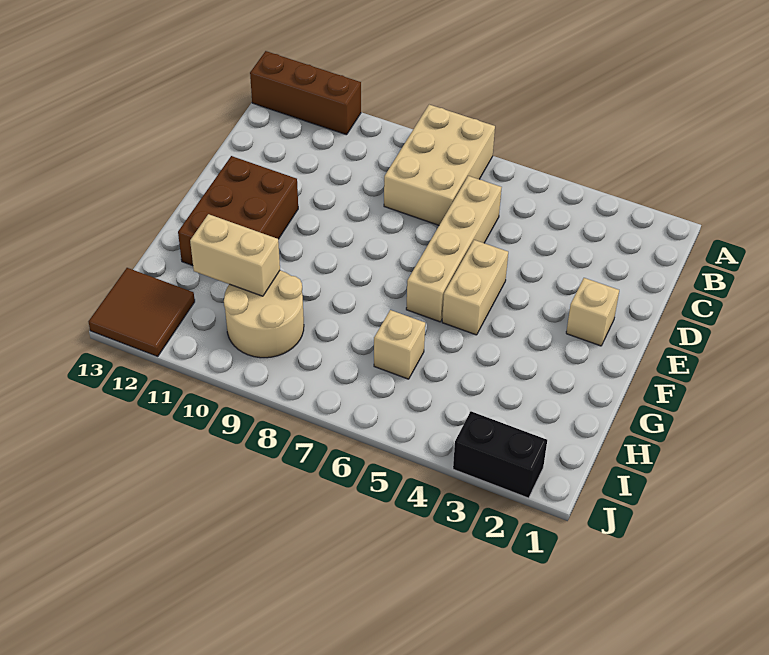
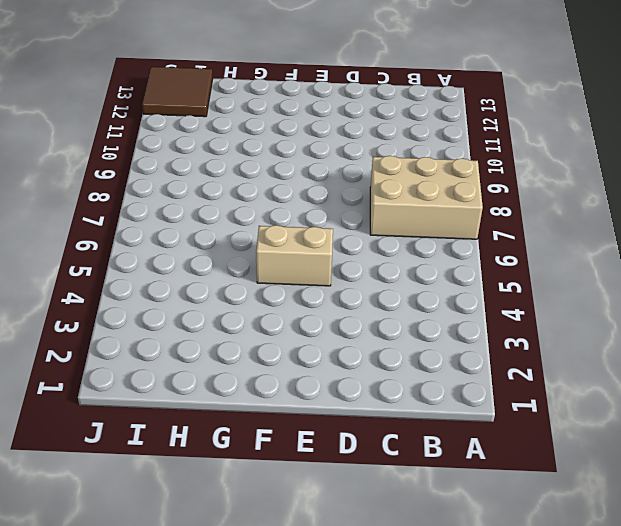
none -> brown brick A11:A13 level 1
none -> tan brick C6:F6 level 1

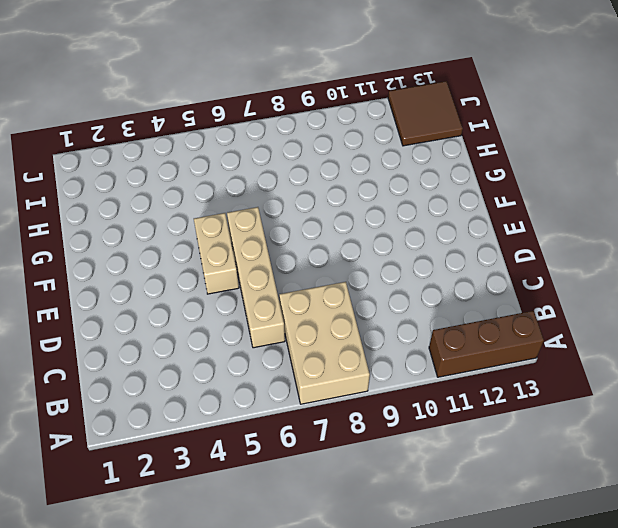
none -> tan brick E2 level 1
none -> brown brick E11:G12 level 1

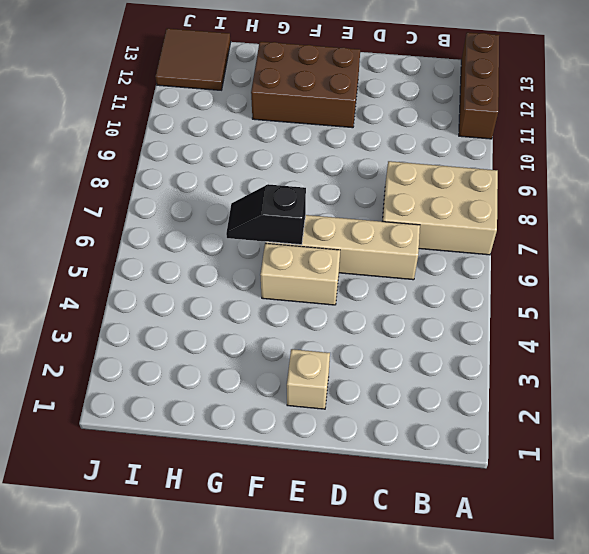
black slope F6:G6 level 2 top F -> none
none -> tan brick H6 level 1
none -> tan round brick H9:I10 level 1

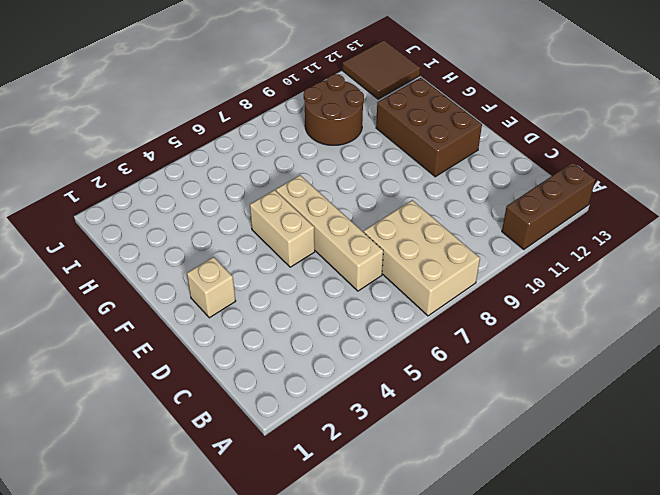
brown round brick H9:I10 level 1 -> tan round brick H9:I10 level 1
none -> tan brick H6 level 1
none -> black brick J2:J3 level 1

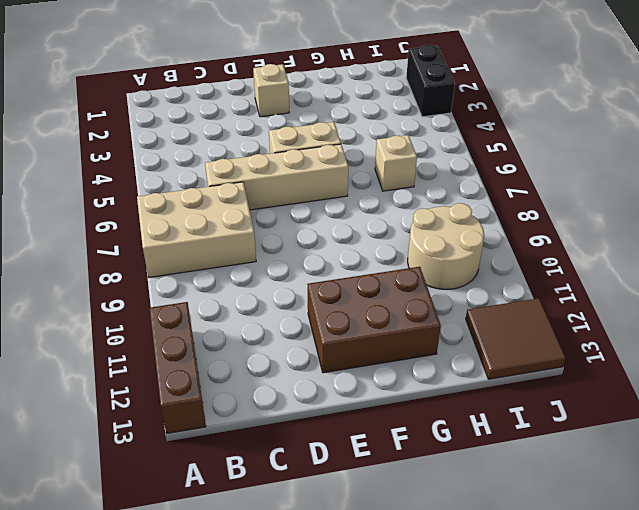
none -> tan brick H10:H11 level 2

